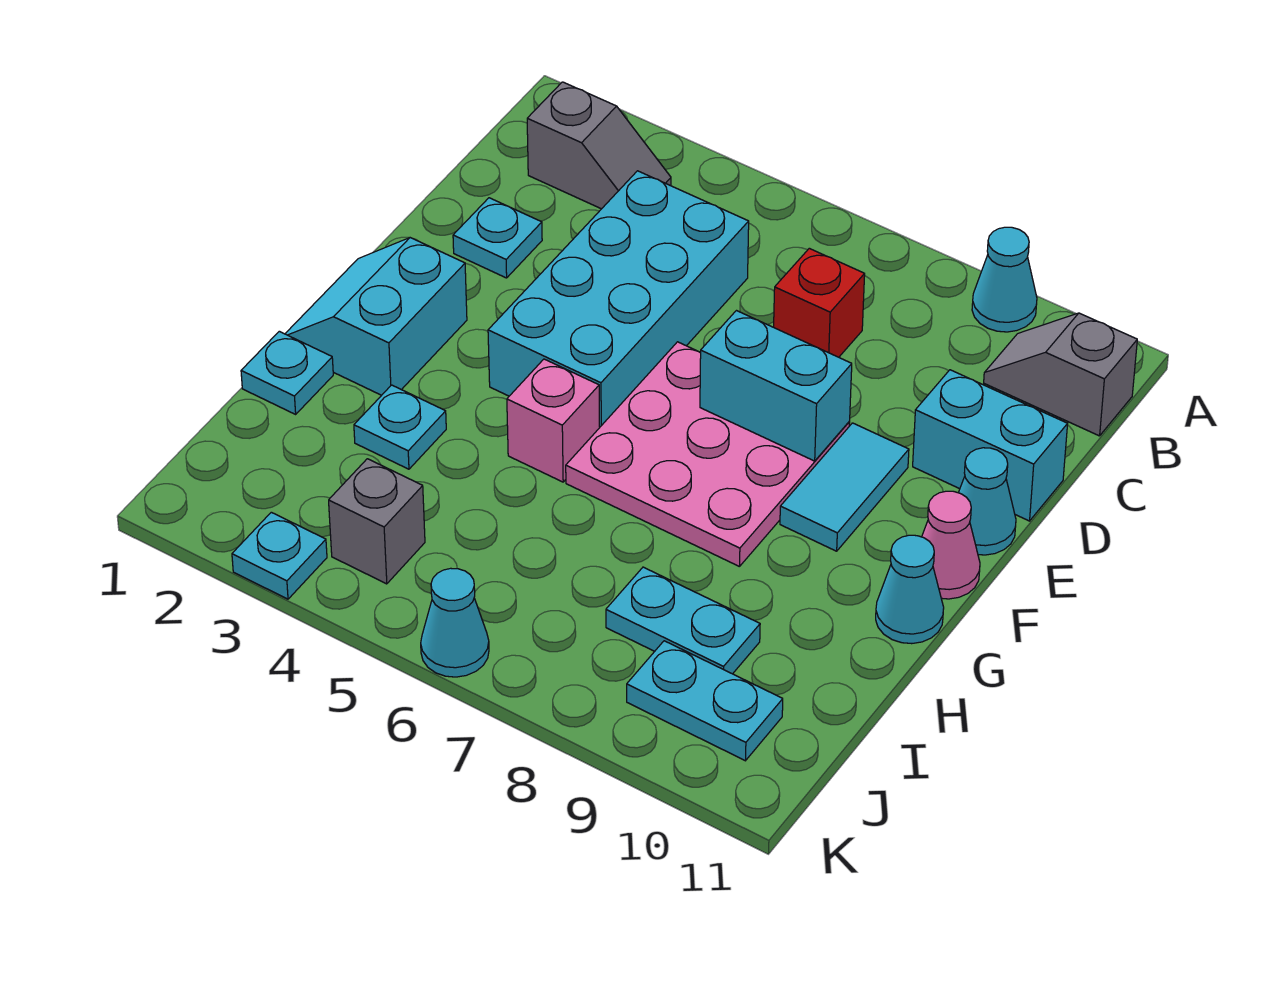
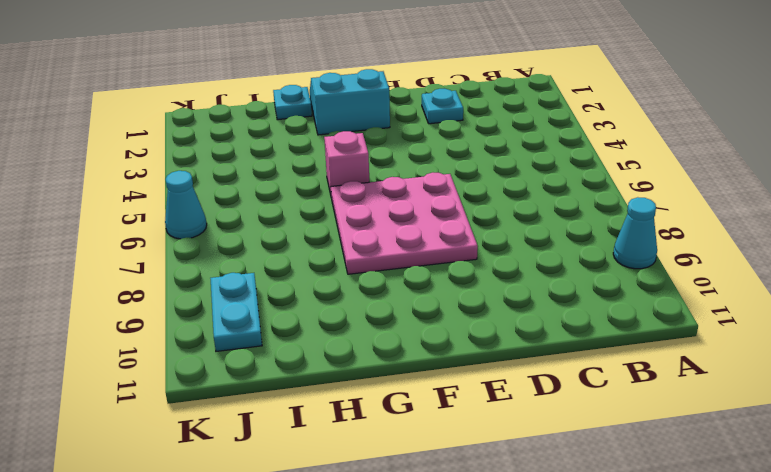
none -> grey slope B2:B3 level 1 top 2
none -> grey slope B10:B11 level 1 top 11
none -> cyan brick C4:F5 level 1

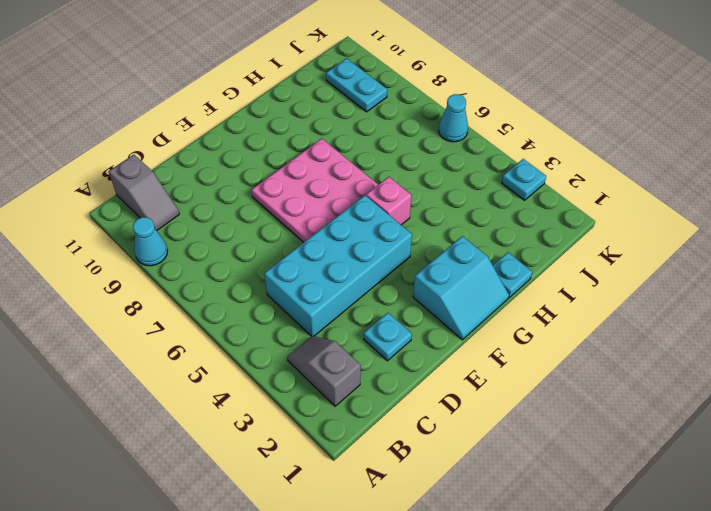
none -> red brick C7 level 1
none -> cyan brick D10:D11 level 1
none -> cyan tile E9:F9 level 1

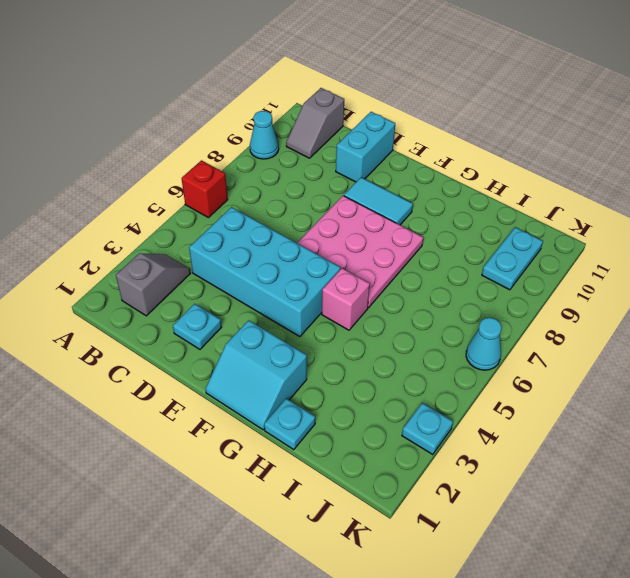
red brick A6 level 1 -> red brick C7 level 1
none -> cyan cone E11 level 1
none -> pink cone F11 level 1
none -> cyan cone G11 level 1

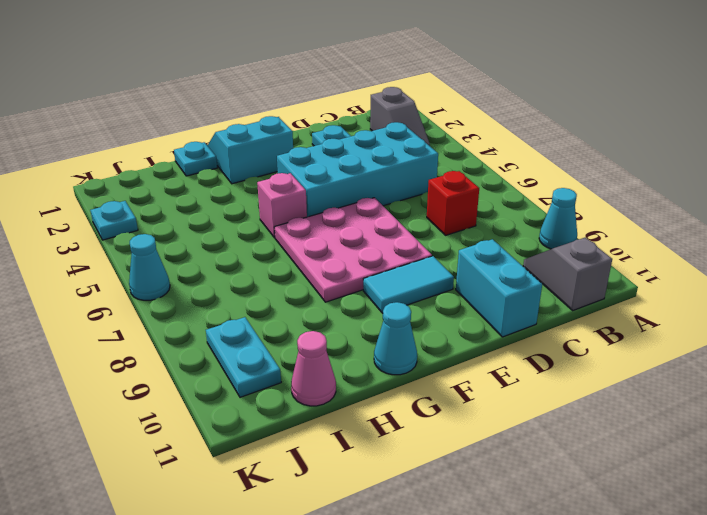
pink cone I11 level 1 -> pink cone F11 level 1
none -> cyan cone E11 level 1
none -> cyan plate H3 level 1
none -> cyan plate I8:I9 level 1

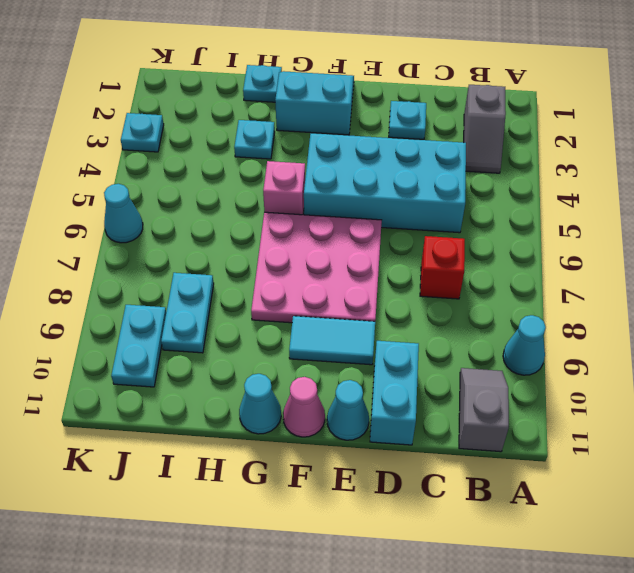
none -> grey brick J4 level 1
none -> cyan brick E7:E8 level 2

